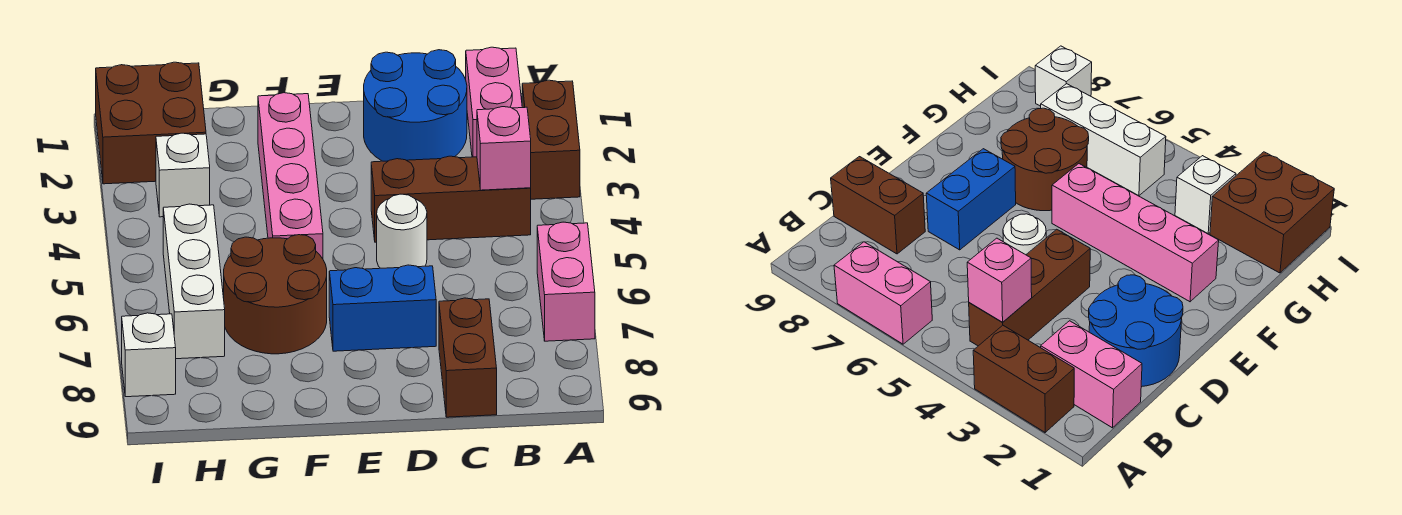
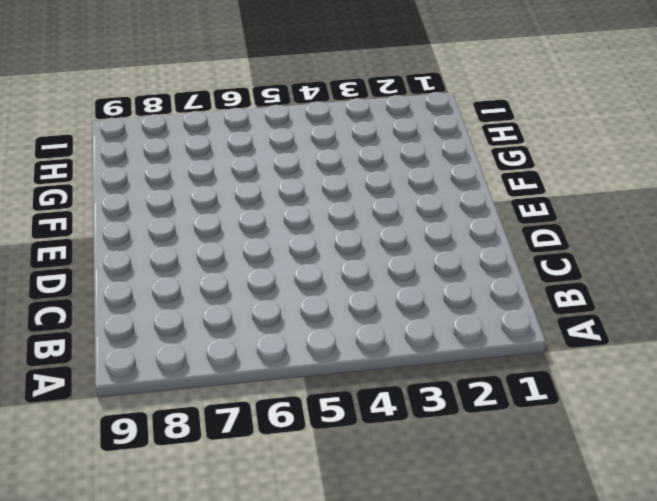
none -> brown brick A2:A3 level 1
none -> pink brick A6:A7 level 1
none -> pink brick B1:B2 level 1

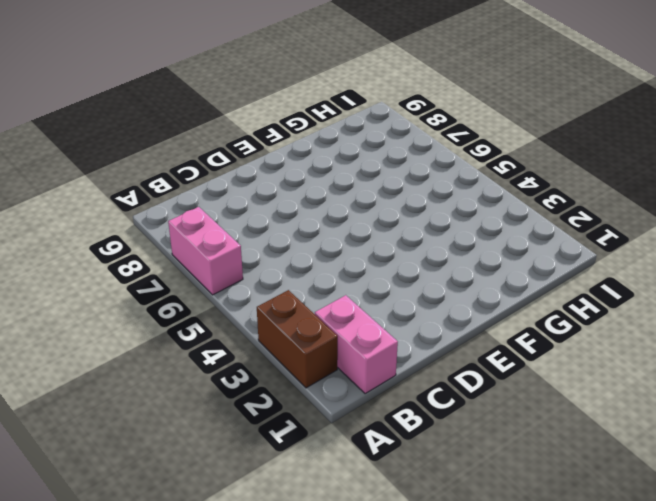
none -> brown brick B4:D4 level 1
none -> blue round brick C1:D2 level 1
none -> brown brick C8:C9 level 1

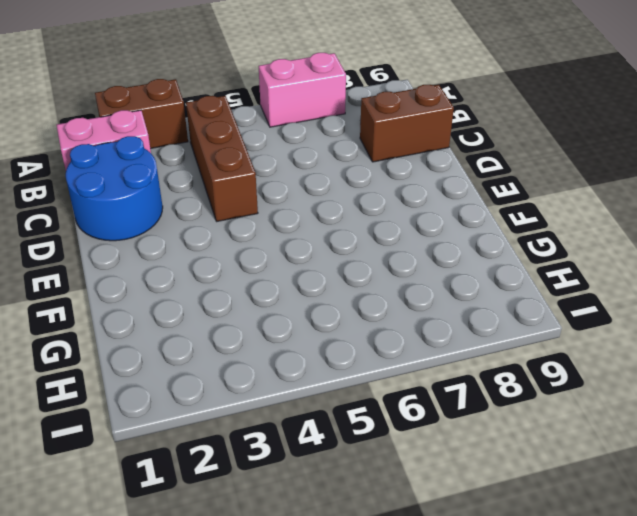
none -> white round brick D5 level 1
none -> blue brick D7:E7 level 1
none -> pink brick F2:F5 level 1

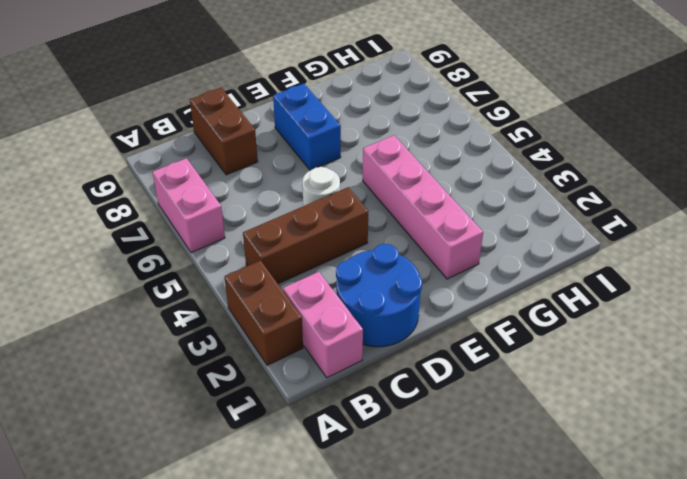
blue brick E7:E8 level 1 -> blue brick D7:E7 level 1
none -> brown round brick F6:G7 level 1
none -> brown brick H1:I2 level 1
none -> white brick H3 level 1

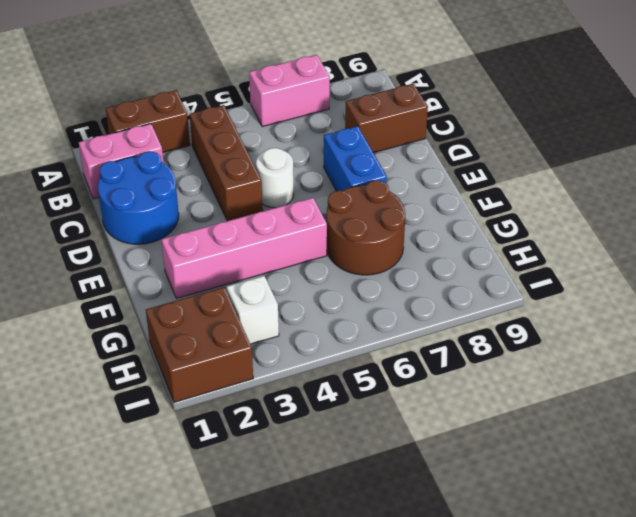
none -> white brick H5:H7 level 1
none -> white brick I8 level 1
none -> pink brick B4 level 2

